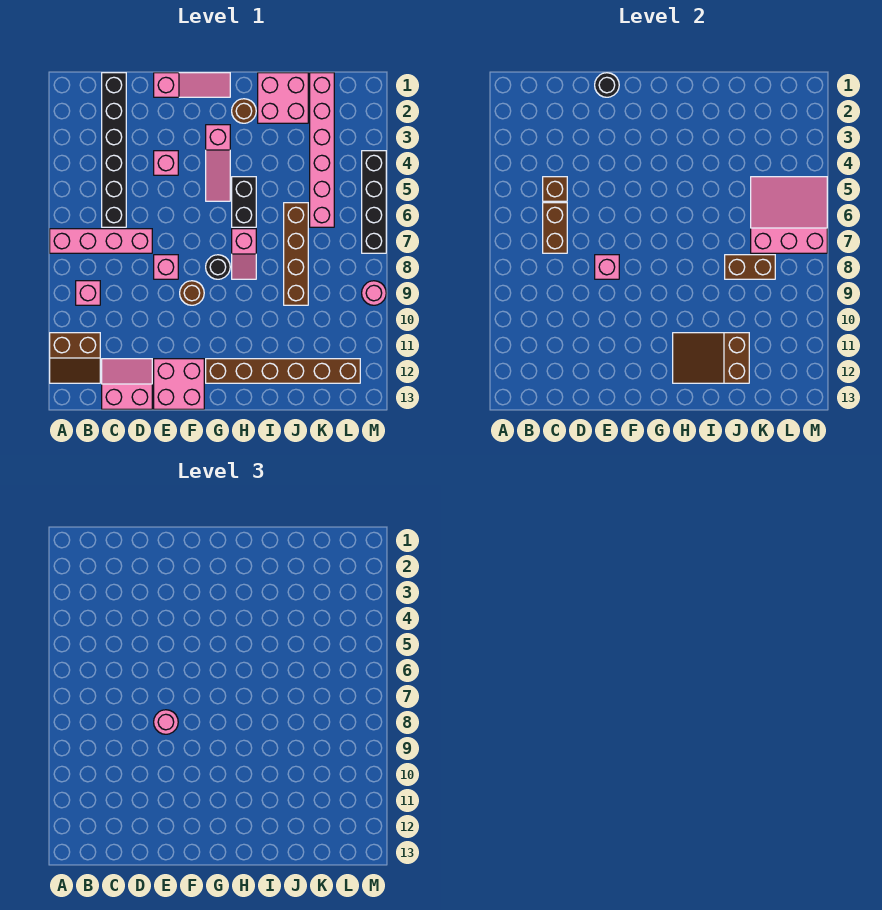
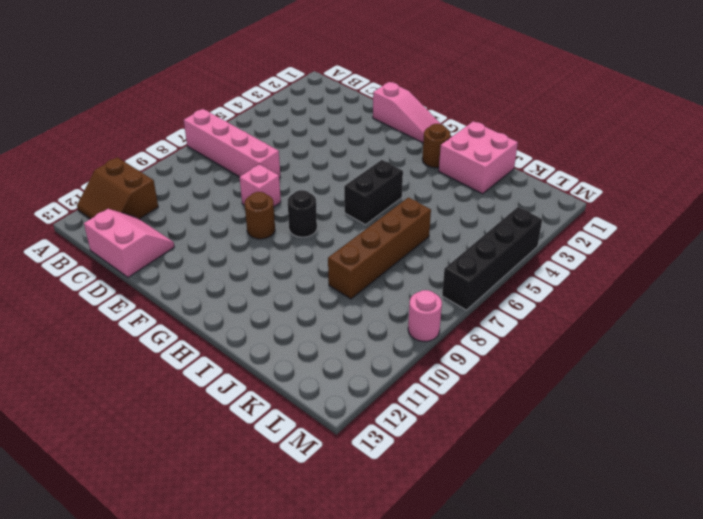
none -> pink brick B9 level 1
none -> black brick C1:C6 level 1
none -> pink brick E4 level 1

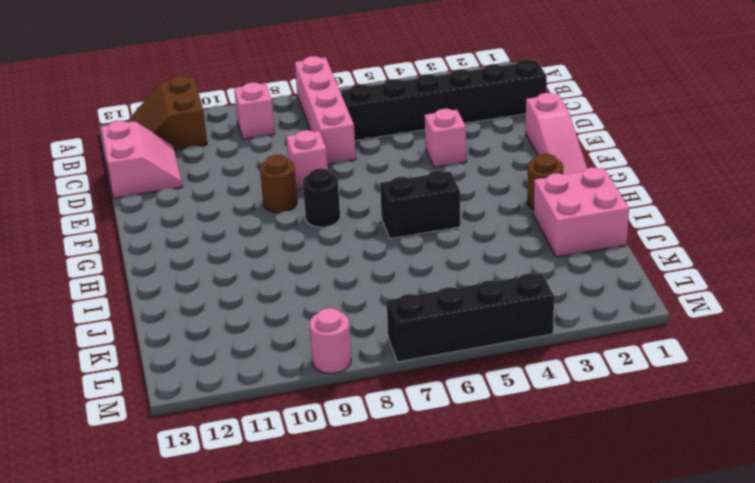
none -> pink brick E12:F13 level 1
none -> pink slope G3:G5 level 1 top 3
none -> brown brick G12:L12 level 1

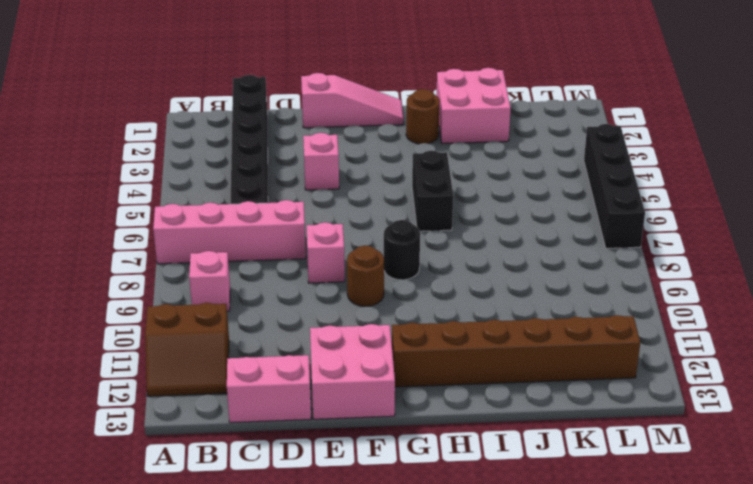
none -> pink slope G3:G5 level 1 top 3
none -> pink slope H7:H8 level 1 top 7
none -> brown brick J6:J9 level 1

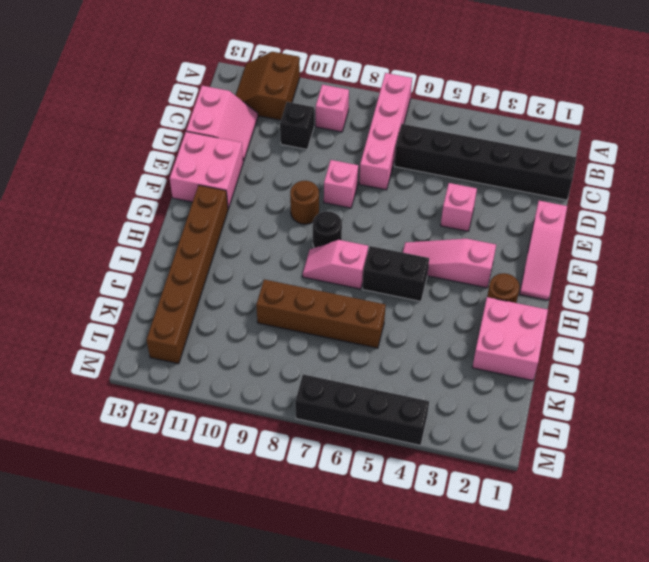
black brick C10 level 1 -> none
none -> pink brick K1:K6 level 1
none -> pink round brick M9 level 1
none -> brown brick C5 level 2

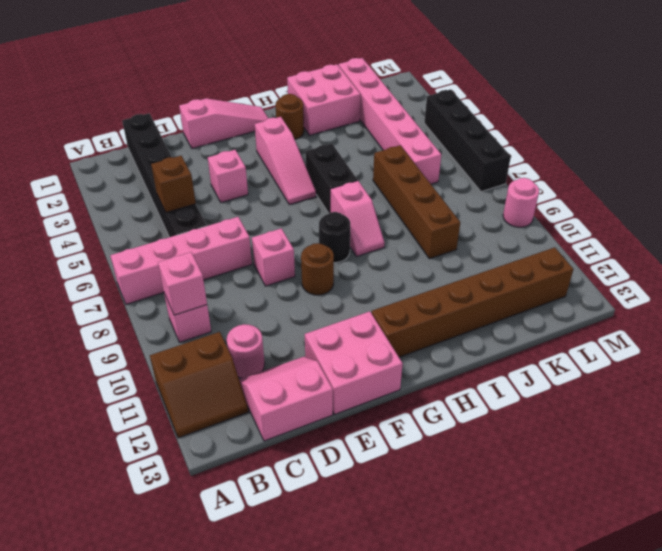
pink brick B9 level 2 -> pink brick E8 level 2
pink round brick C11 level 1 -> pink round brick E8 level 3
none -> brown brick C6:C7 level 2
none -> black round brick E1 level 2
none -> brown slope H11:J12 level 2 top J

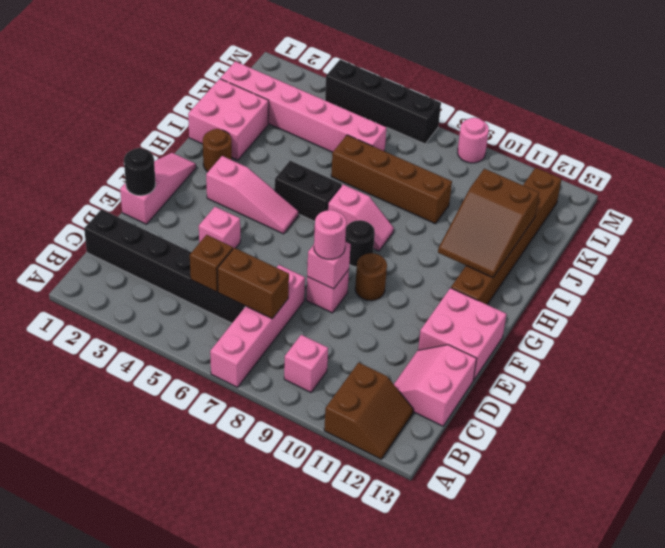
none -> brown brick J8:K8 level 2
none -> pink slope K5:M7 level 2 top 7

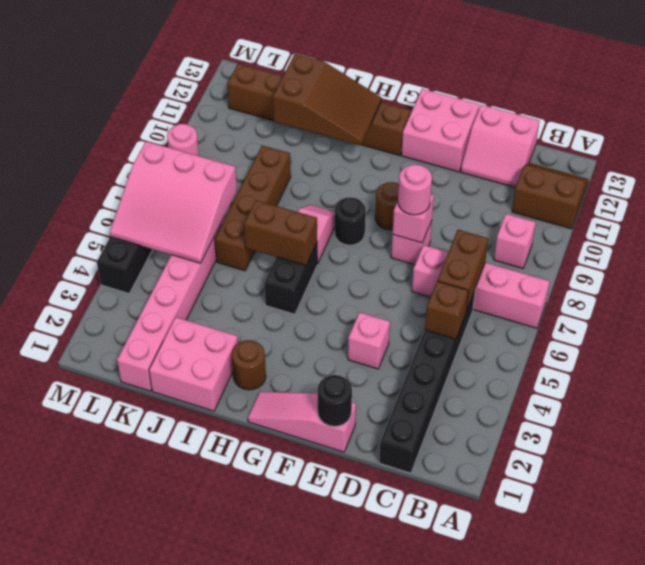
brown brick H6:I6 level 2 -> brown brick J8:K8 level 2
none -> pink slope G3:G5 level 1 top 3

